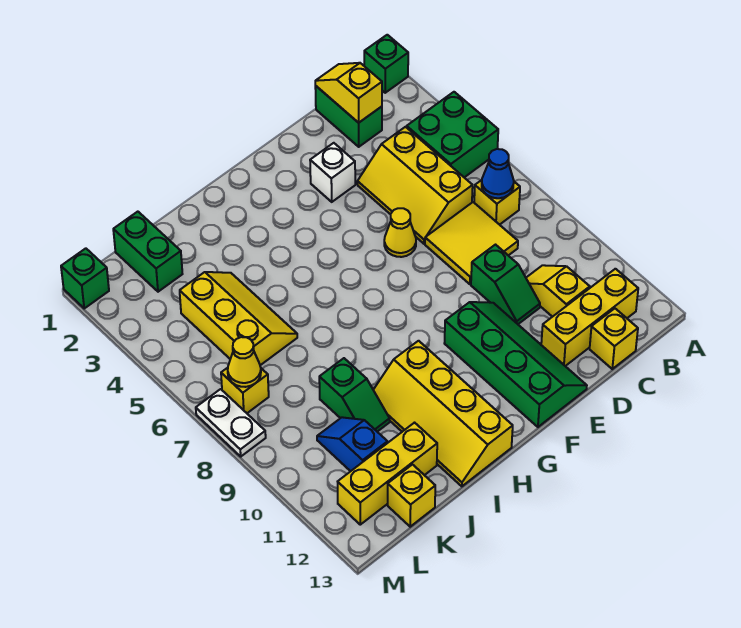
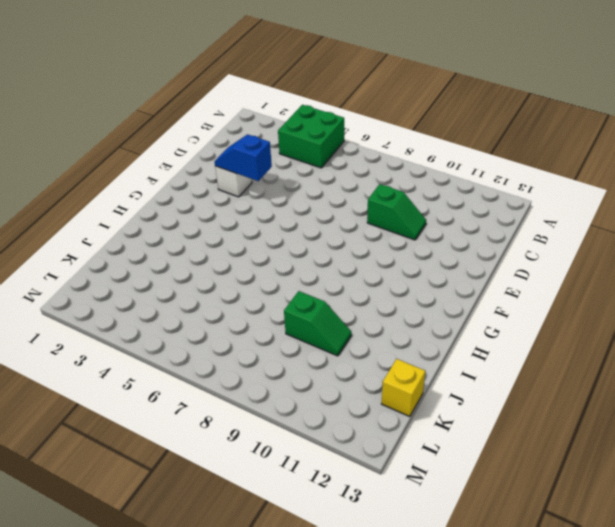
blue slope E3:E4 level 2 top 4 -> blue slope K10:K11 level 1 top 11
none -> green brick A1 level 1
none -> yellow brick B7 level 1
none -> yellow brick B12:D12 level 1

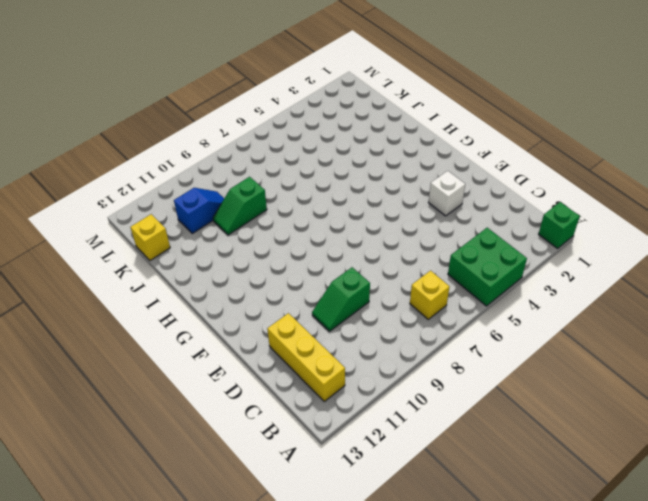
none -> green brick C1:C2 level 1
none -> yellow slope C4:D6 level 1 top C
none -> yellow tile C7:D8 level 1

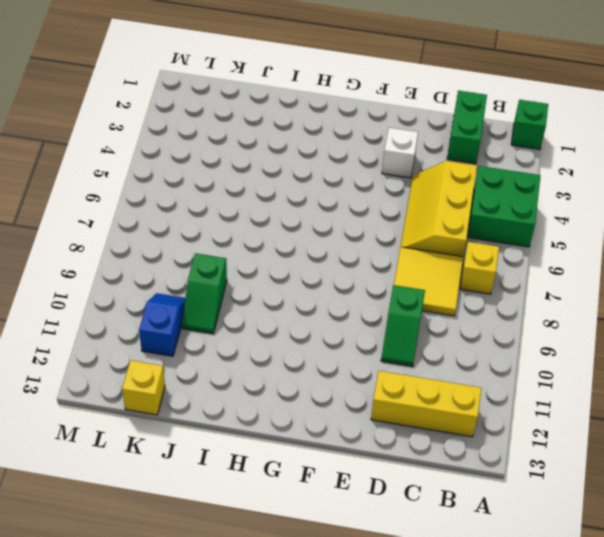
none -> yellow slope C10:C11 level 1 top 11
none -> yellow brick C13 level 1
none -> yellow cone E6 level 1

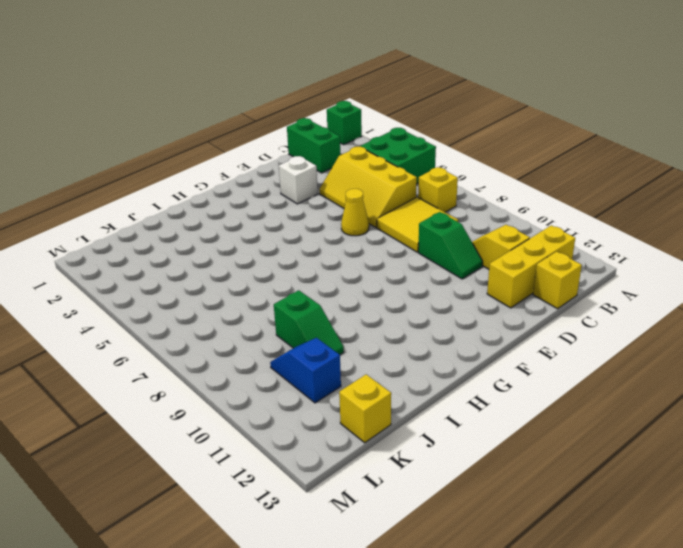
none -> green slope E10:F13 level 1 top F
none -> yellow slope H10:I13 level 1 top H
none -> yellow slope J4:K6 level 1 top K

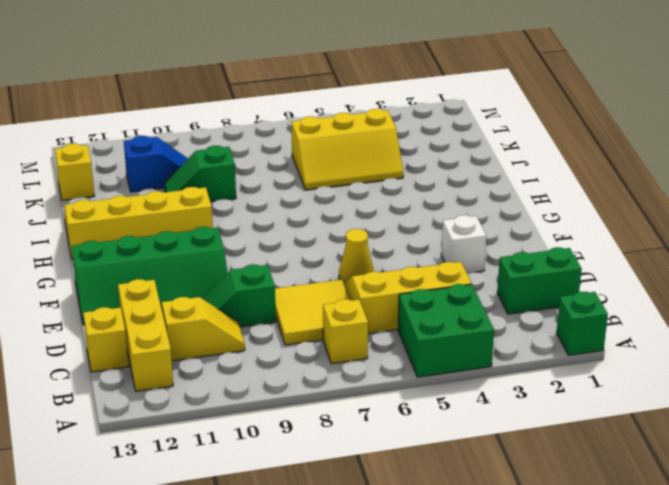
none -> yellow brick J12:L12 level 1
none -> green brick K1:K2 level 1
none -> yellow brick L7 level 1

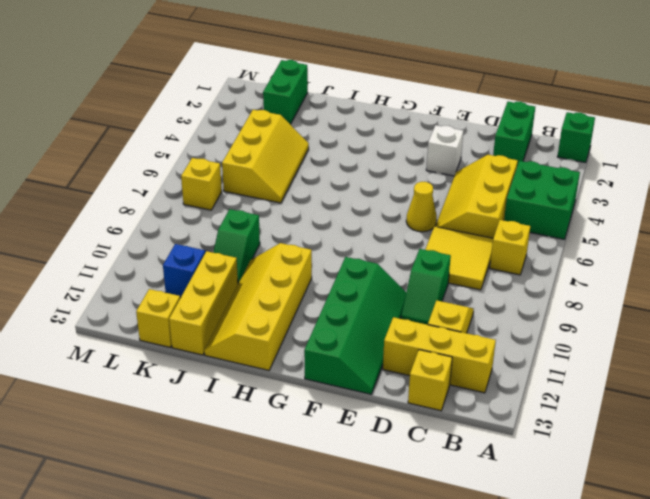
yellow brick J11:J13 level 1 -> yellow brick J12:L12 level 1
none -> green brick M1 level 1
none -> white plate M7:M8 level 1
none -> blue cone B7 level 2

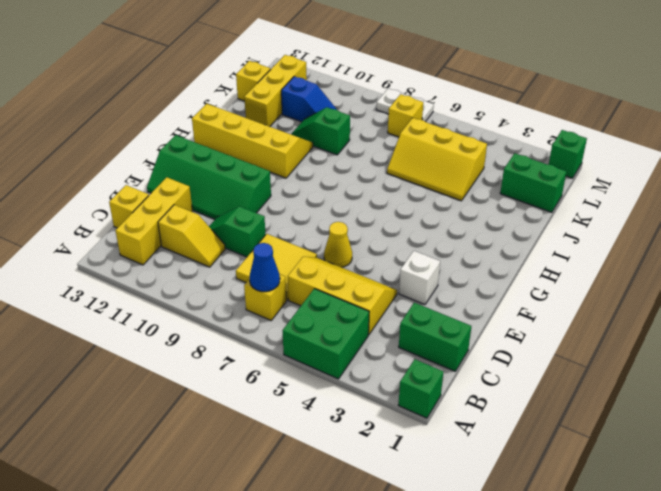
none -> yellow slope C1:C2 level 2 top 2
none -> yellow cone L7 level 2

